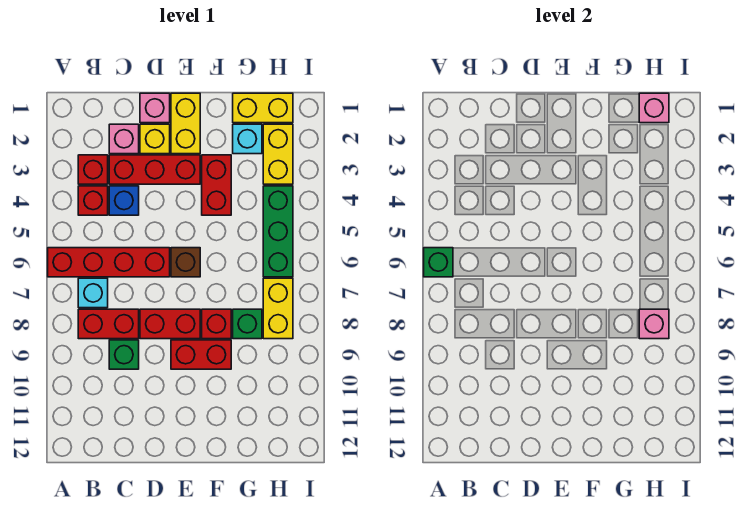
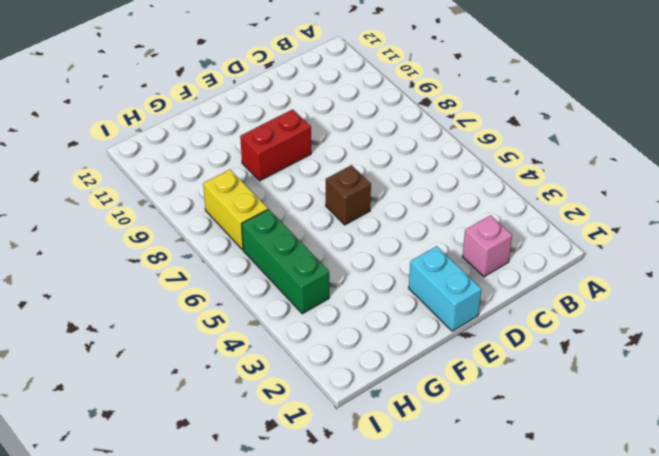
cyan brick E1:E2 level 1 -> yellow brick E1:E2 level 1
none -> red brick A6:D6 level 1
none -> red brick B3 level 1
none -> red brick B4 level 1

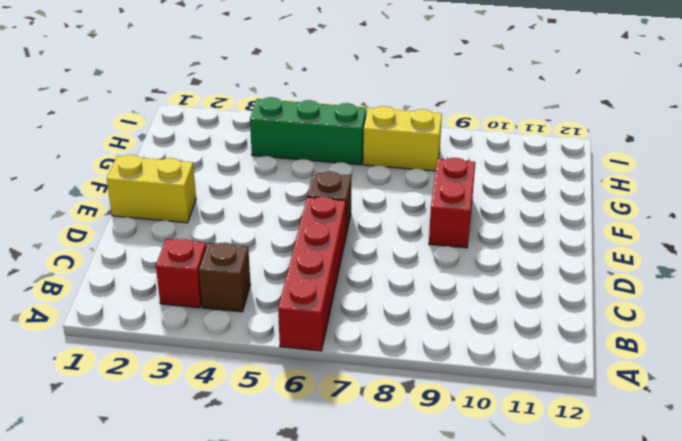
brown brick B4 level 1 -> red brick B4 level 1
none -> cyan brick B7 level 1
none -> red brick B8:C8 level 1
none -> pink brick C2 level 1

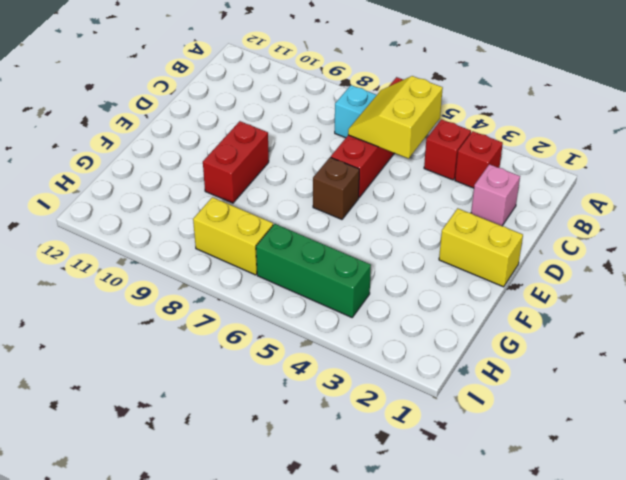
yellow slope B5:C6 level 2 top 5 -> none
none -> red brick B8:C8 level 1
none -> red brick C3:E3 level 1
none -> blue brick C4 level 1

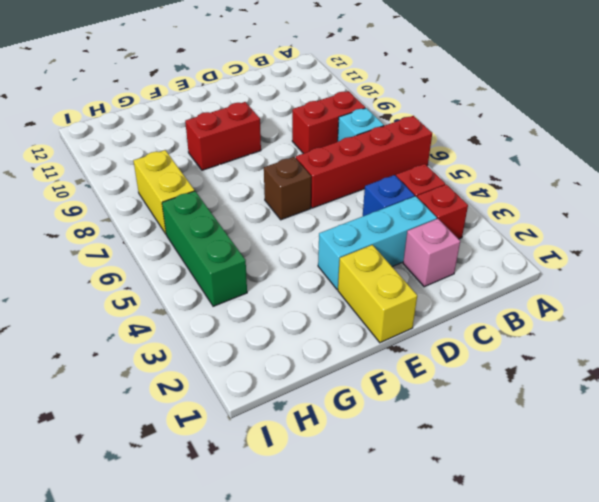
cyan brick C3:E3 level 1 -> red brick C3:E3 level 1
none -> green brick C9 level 1
none -> pink brick D1 level 1
none -> yellow brick D2 level 1

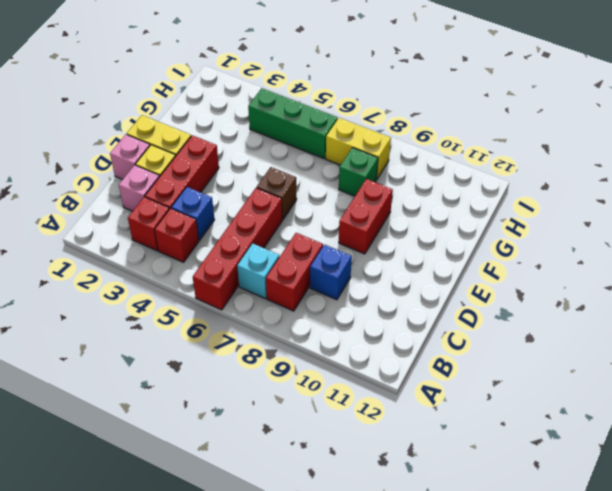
blue brick C9 level 1 -> green brick C9 level 1
none -> red brick D8:E8 level 1
none -> red brick F3:F4 level 1
none -> red brick F8 level 1

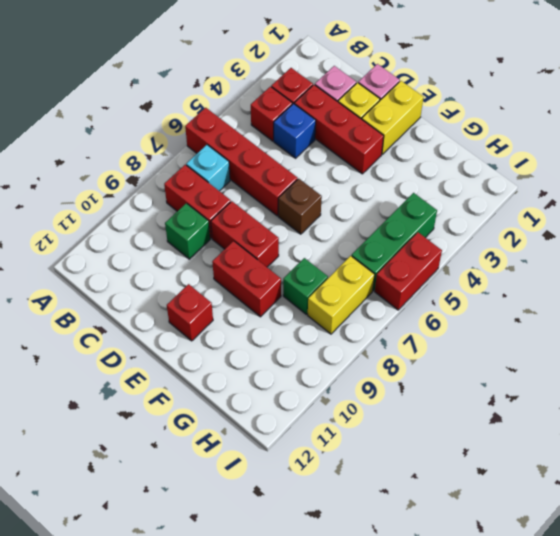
red brick E11 level 1 -> red brick F8 level 1
red brick I5:I6 level 1 -> red brick F3:F4 level 1
none -> yellow brick G1:H1 level 1
none -> cyan brick G2 level 1
none -> yellow brick H2:H3 level 1

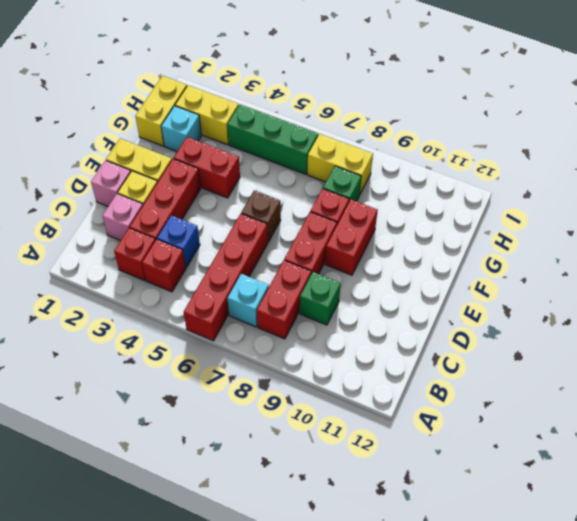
none -> green brick A6 level 2
none -> pink brick H1 level 2
none -> pink brick H8 level 2

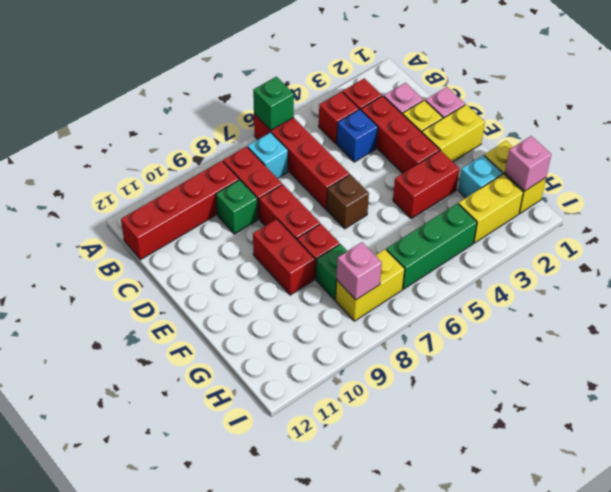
red brick B9:B12 level 1 -> none

